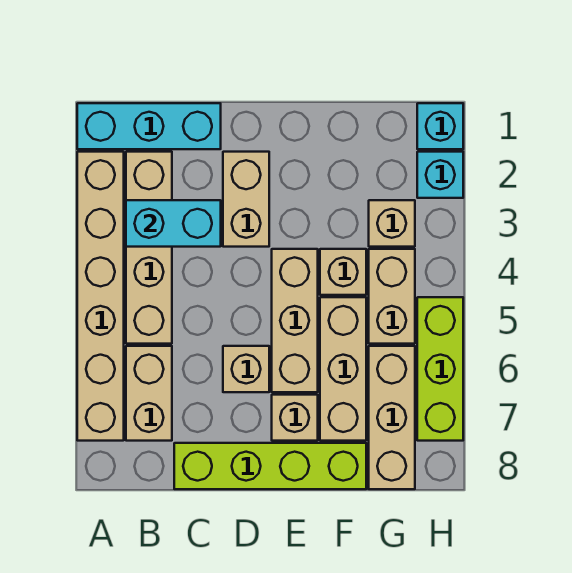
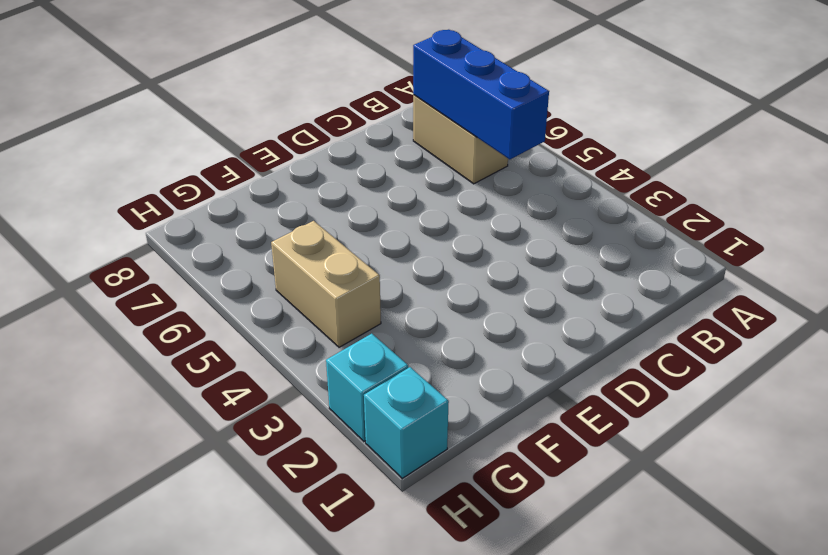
blue brick B5:B7 level 2 -> none
none -> cyan brick A1:C1 level 1
none -> tan brick A2:A7 level 1
none -> tan brick B2:B5 level 1

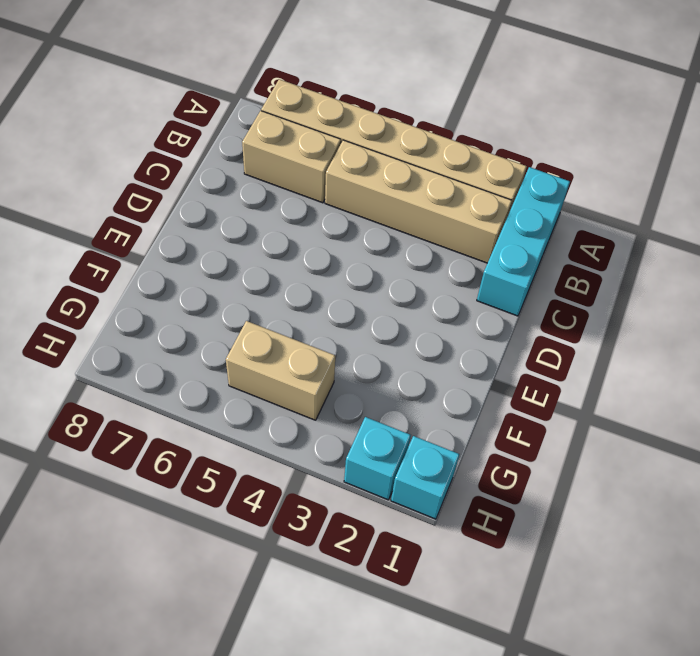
none -> lime brick C8:F8 level 1
none -> tan brick D2:D3 level 1
none -> tan brick D6 level 1

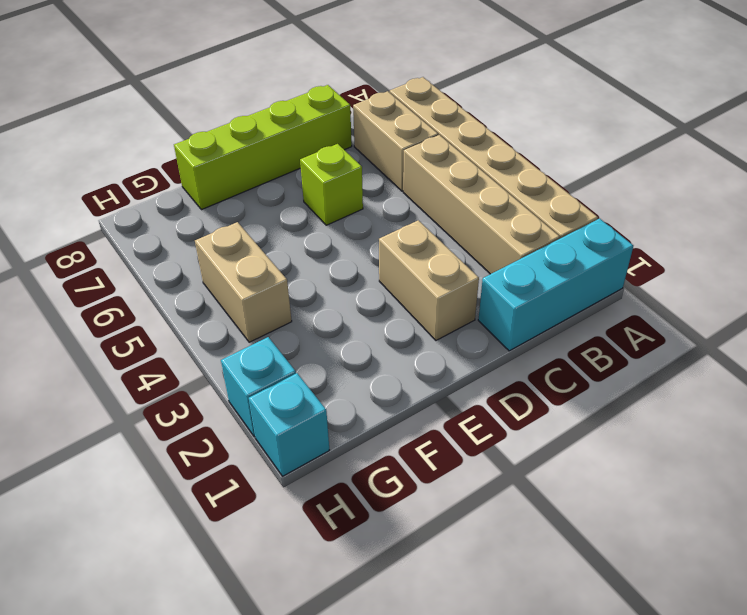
lime brick D6 level 1 -> tan brick D6 level 1
none -> tan brick E4:E6 level 1
none -> tan brick E7 level 1
none -> tan brick F4 level 1

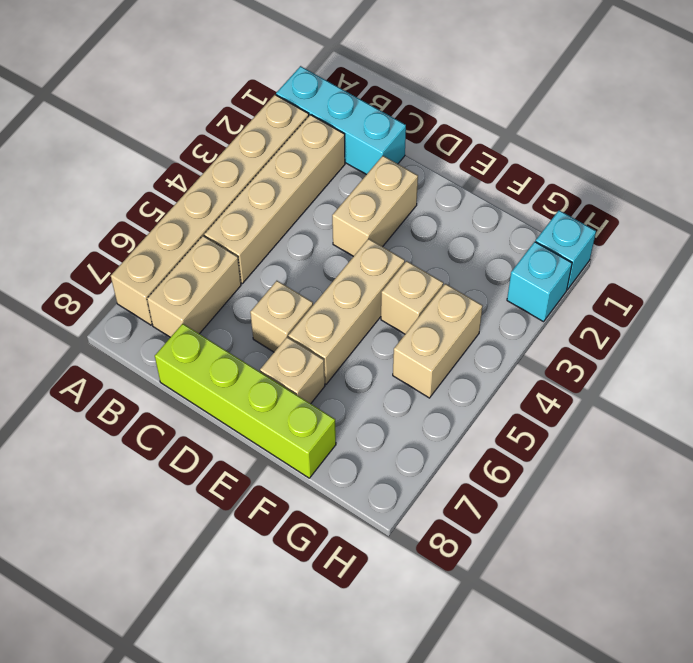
none -> tan brick F5:F7 level 1
none -> tan brick G3 level 1
none -> tan brick G6:G8 level 1

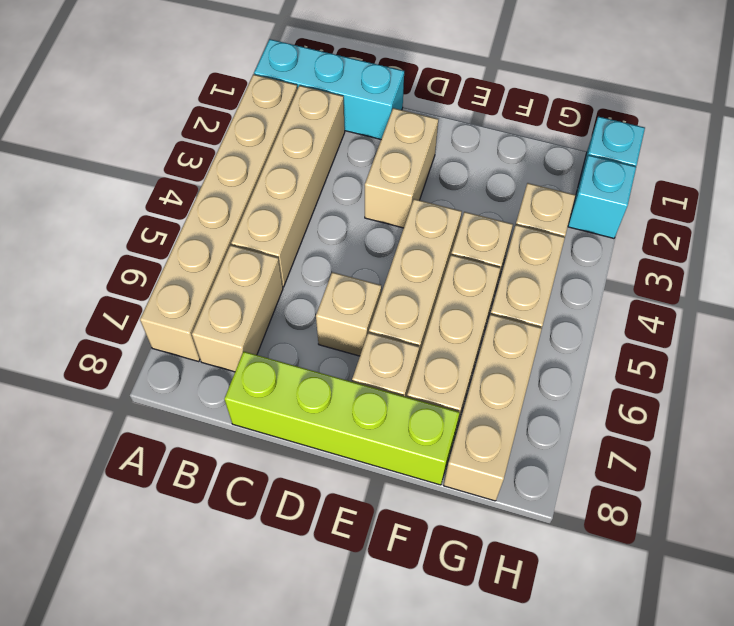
none -> lime brick H5:H7 level 1
none -> cyan brick B3:C3 level 2

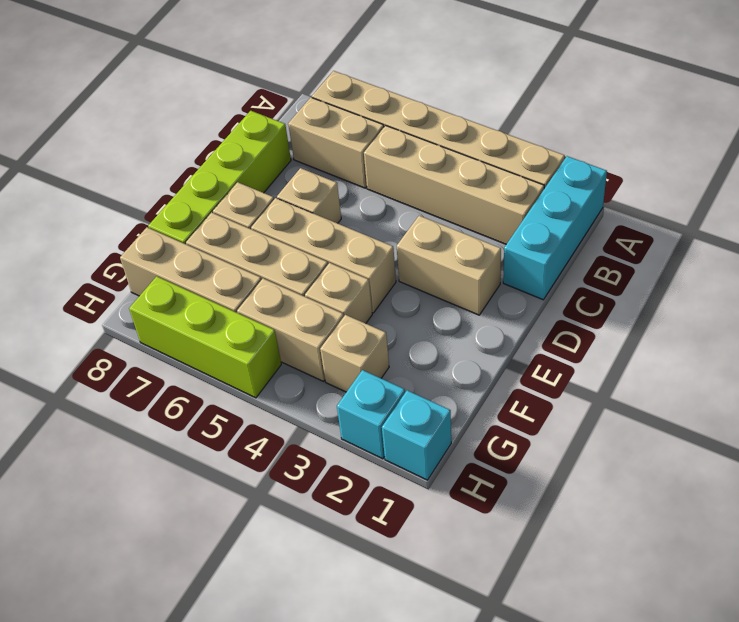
none -> cyan brick B3:C3 level 2

